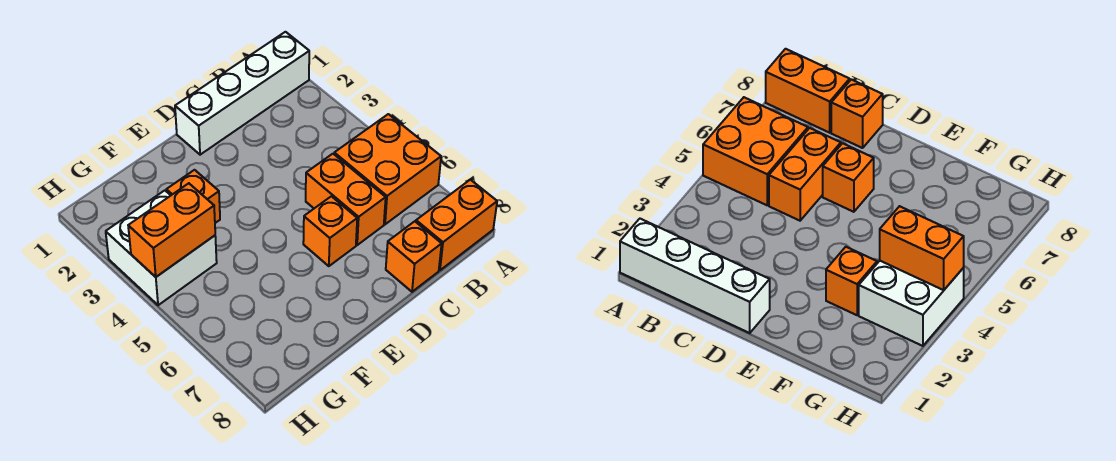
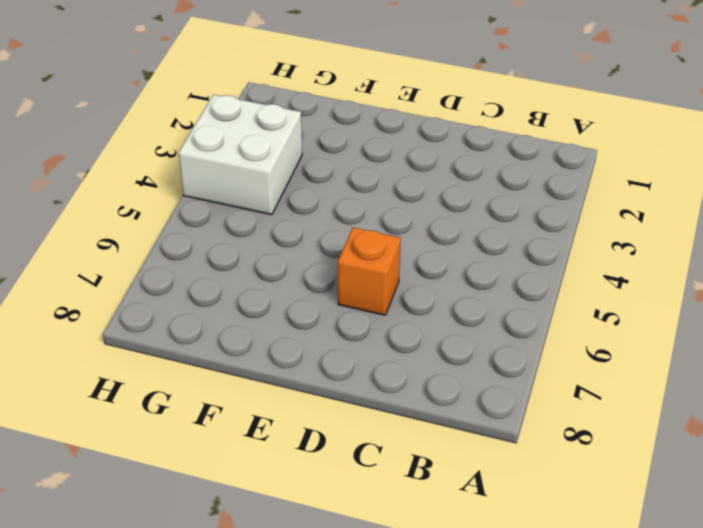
none -> white brick A1:D1 level 1
none -> orange brick A5:B6 level 1

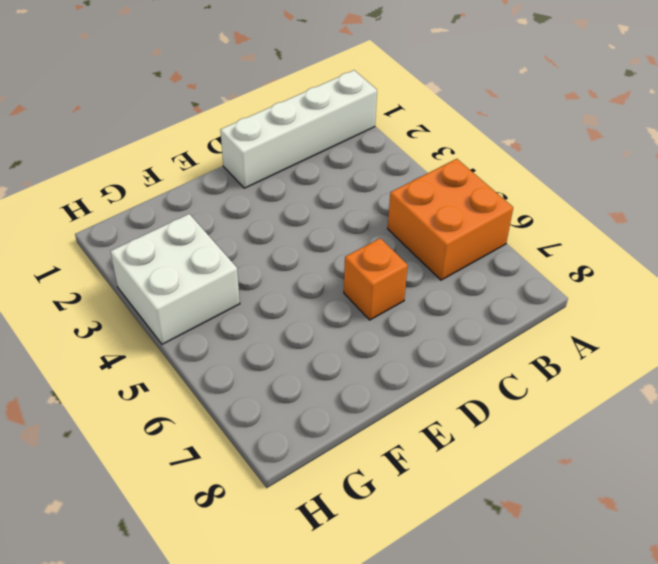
none -> orange brick A8:B8 level 1
none -> orange brick C5:C6 level 1

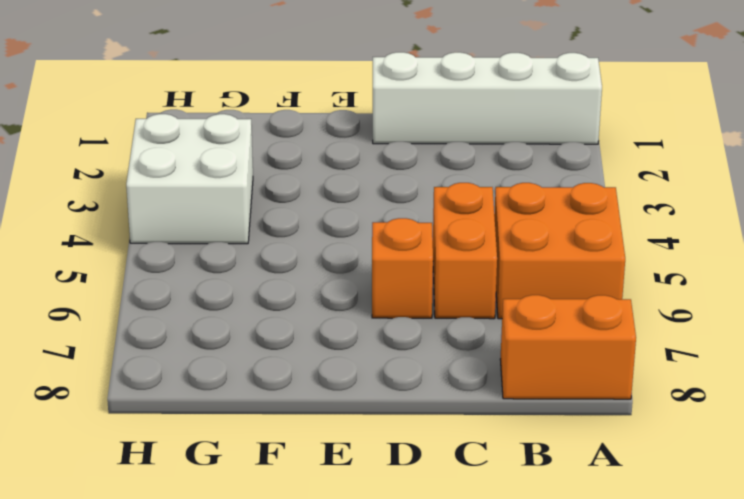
none -> orange brick C8 level 1
none -> orange brick F3 level 1

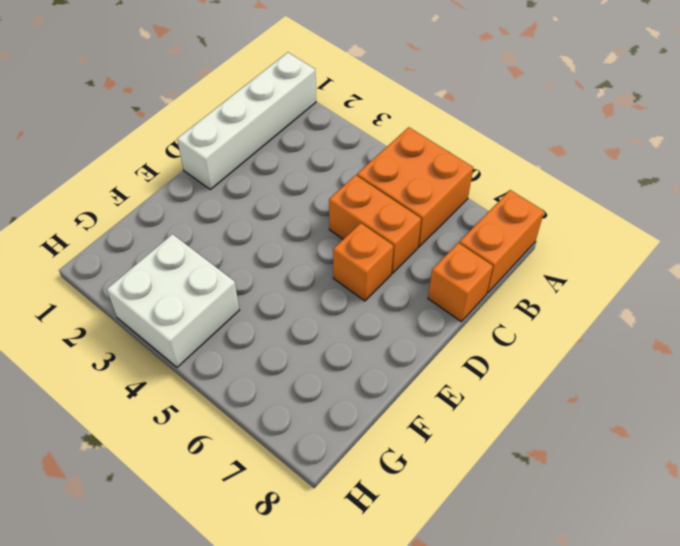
none -> orange brick F3 level 1
none -> orange brick G4:H4 level 2

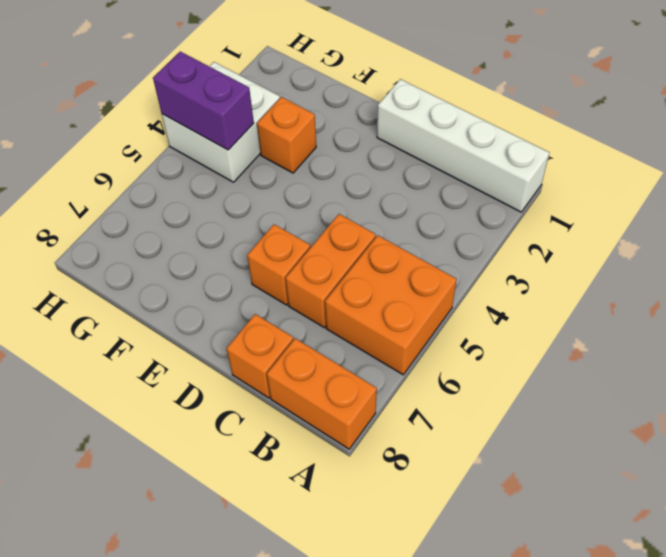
purple brick G4:H4 level 2 -> orange brick G4:H4 level 2

